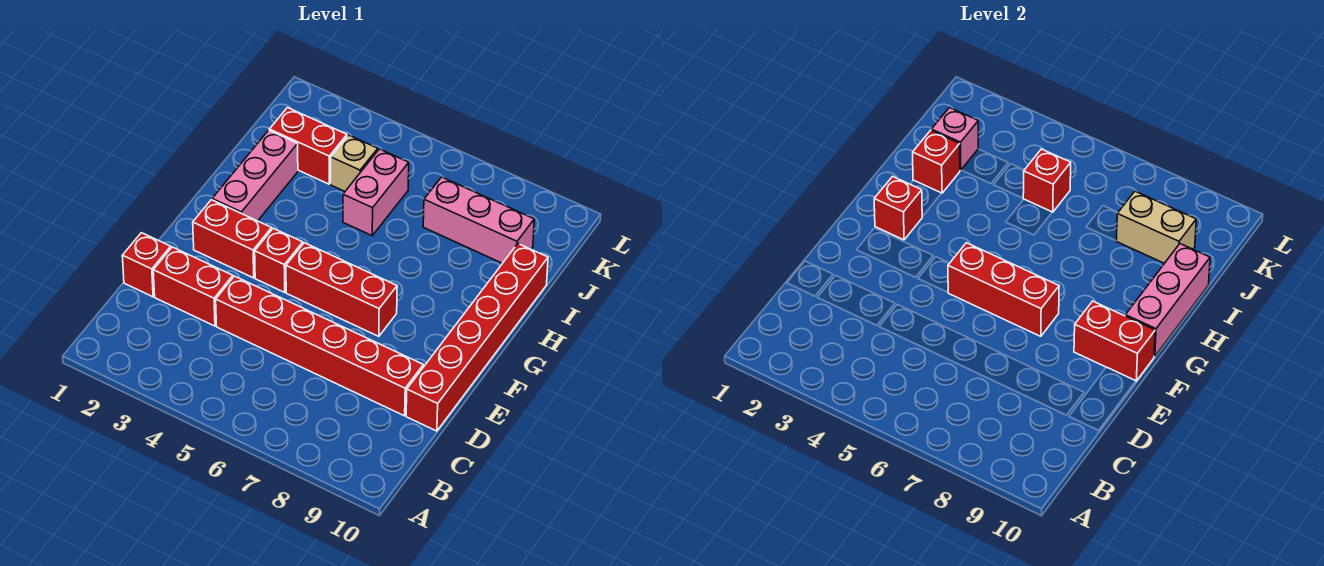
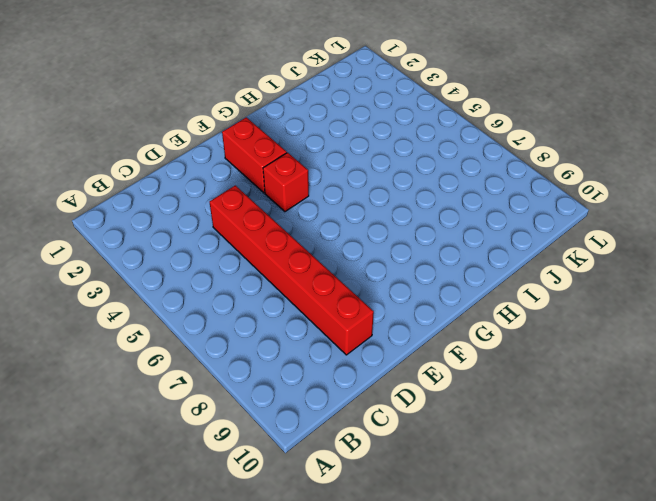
none -> red brick D1 level 1
none -> red brick D2:D3 level 1
none -> red brick D10:I10 level 1

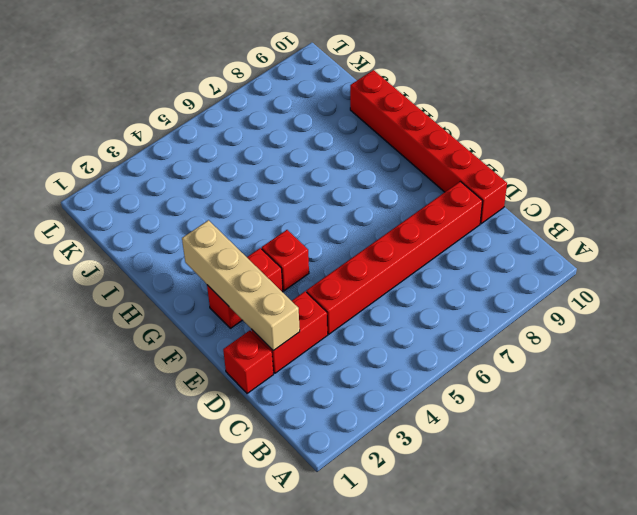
tan brick D2:G2 level 2 -> red brick G2 level 2
none -> red brick F5:F7 level 1
none -> pink brick G2:I2 level 1
none -> pink brick I5:J5 level 1

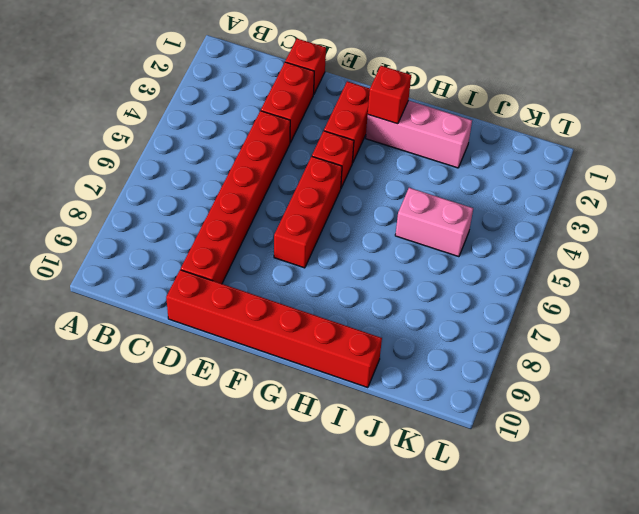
none -> red brick J2:J3 level 1
none -> tan brick J4 level 1
none -> pink brick J7:J9 level 1

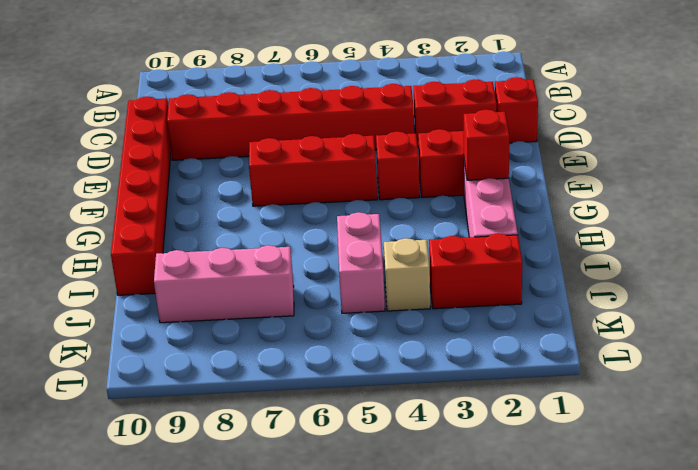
none -> red brick F5:F7 level 2
none -> red brick F9:F10 level 2
none -> pink brick G10:I10 level 2

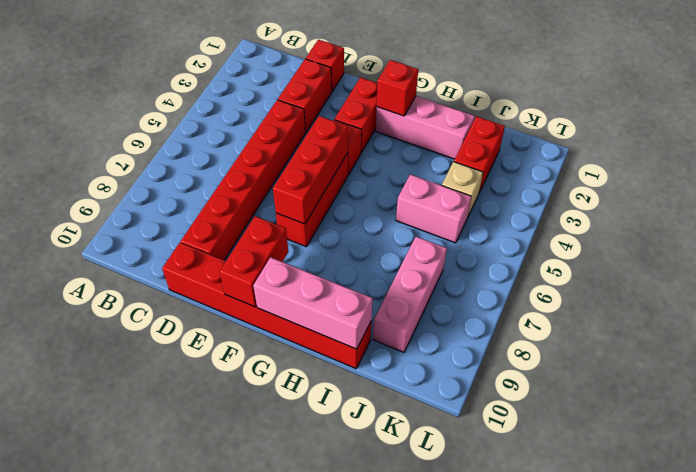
none -> red brick I2 level 2
none -> pink brick J2 level 2
none -> red brick J5 level 2

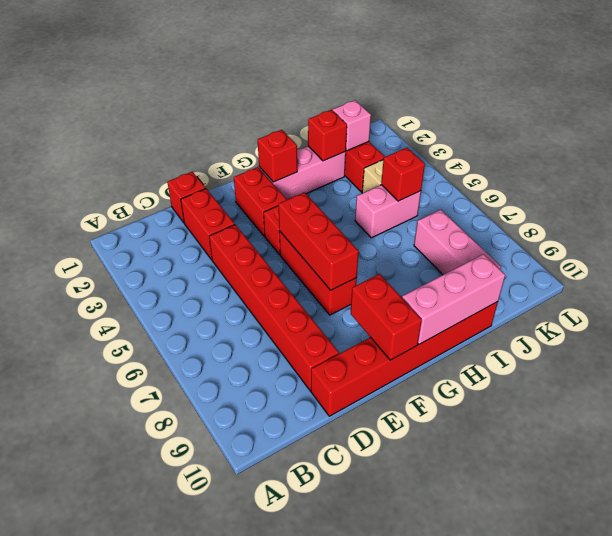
none -> tan brick J8:J9 level 2

